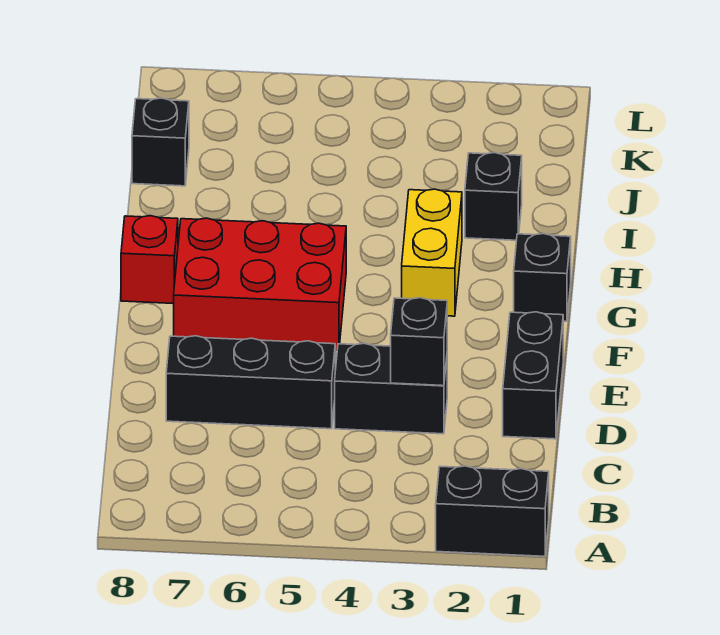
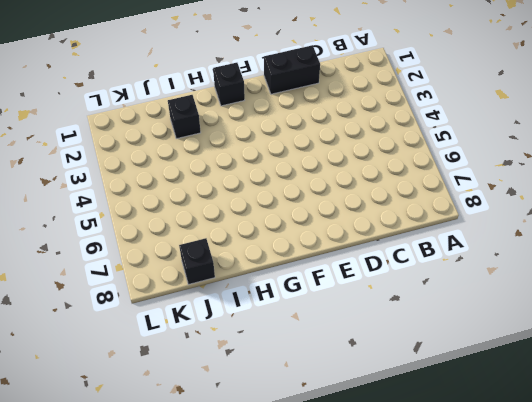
none -> black brick A1:A2 level 1
none -> black brick D3:D4 level 1

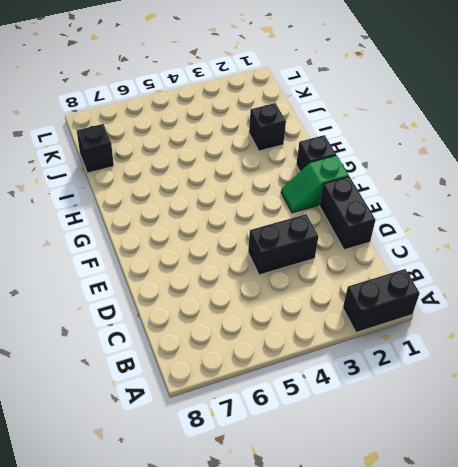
green slope F1:F2 level 1 top 1 -> none
none -> black brick D5:D7 level 1
none -> red brick F5:G7 level 1

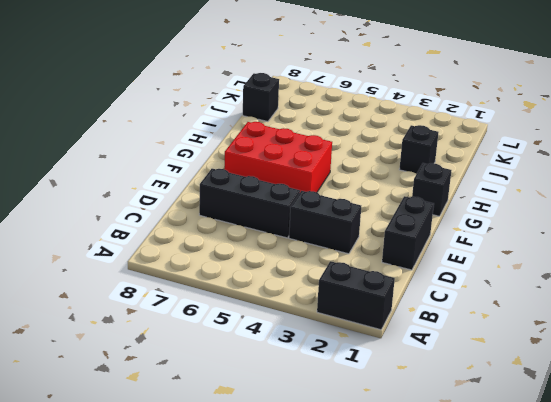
none -> yellow brick G3:H3 level 1
none -> red brick G8 level 1

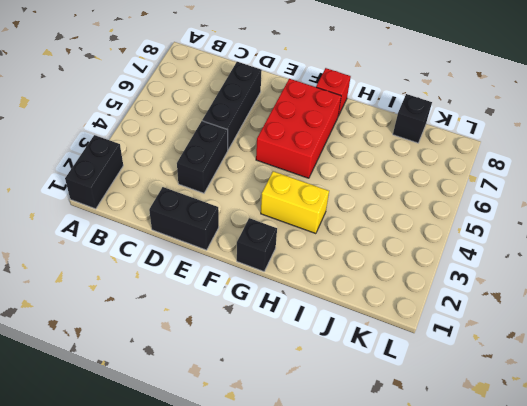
none -> black brick I2 level 1
none -> black brick D3 level 2

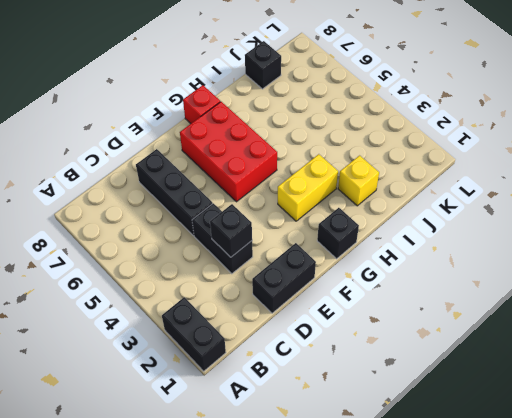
yellow brick I2 level 1 -> black brick I2 level 1

